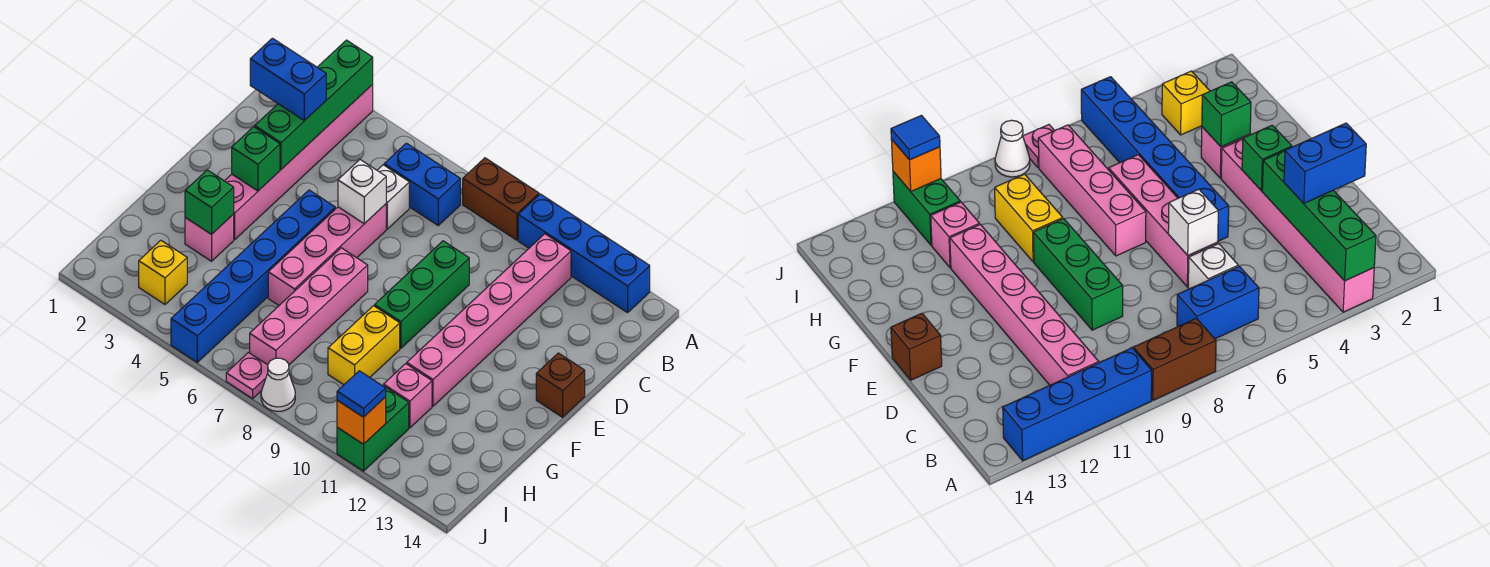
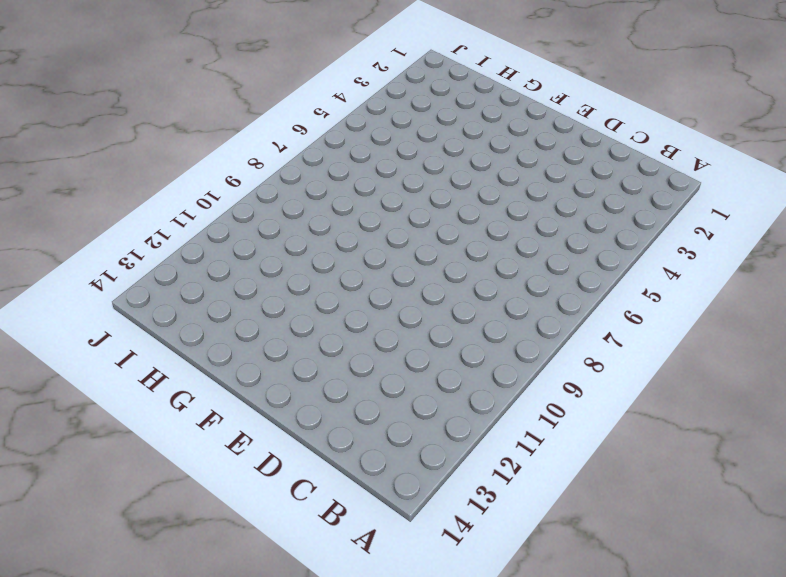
none -> pink brick A3:F3 level 1
none -> brown brick A8:A9 level 1
none -> blue brick A10:A13 level 1

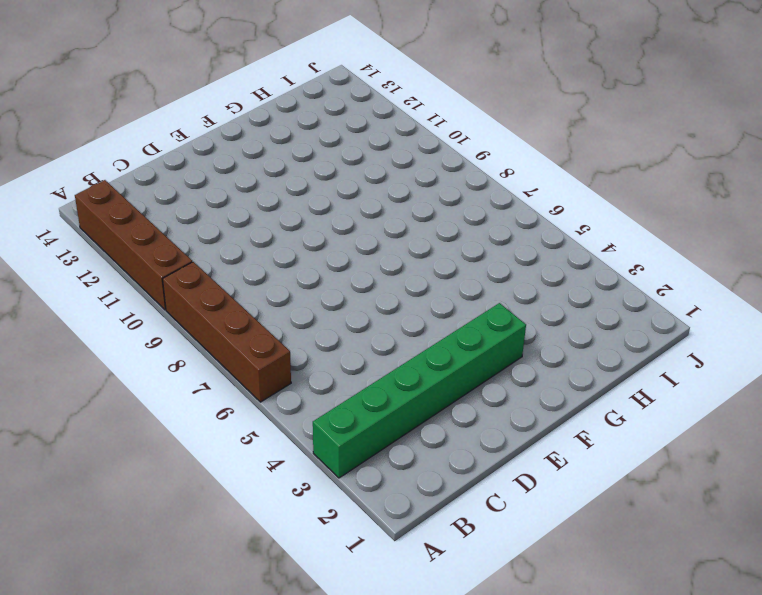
green brick A3:F3 level 1 -> pink brick A3:F3 level 1
brown brick A6:A9 level 1 -> brown brick A8:A9 level 1
brown brick A10:A13 level 1 -> blue brick A10:A13 level 1
none -> blue brick B6:B7 level 1
none -> pink brick B11:G11 level 1
none -> white brick C6 level 1

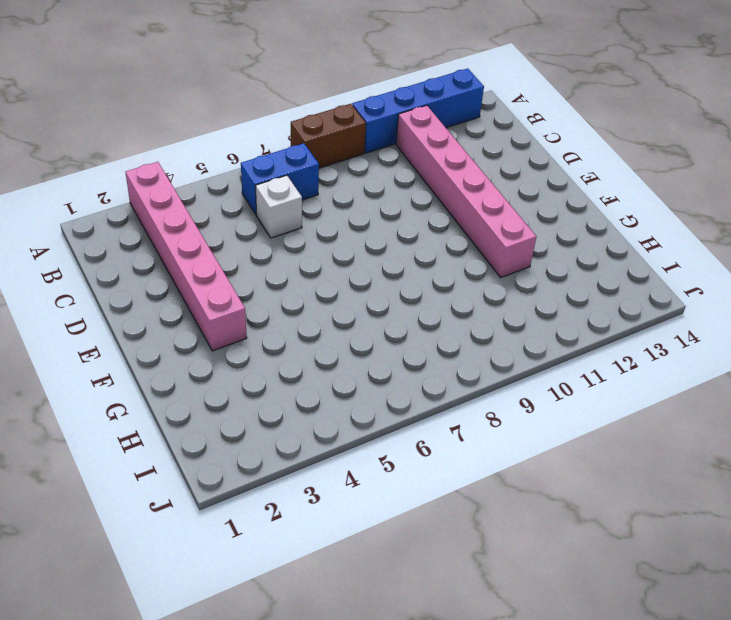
none -> pink brick D6:G6 level 1
none -> green brick D9:F9 level 1
none -> blue brick E5:J5 level 1

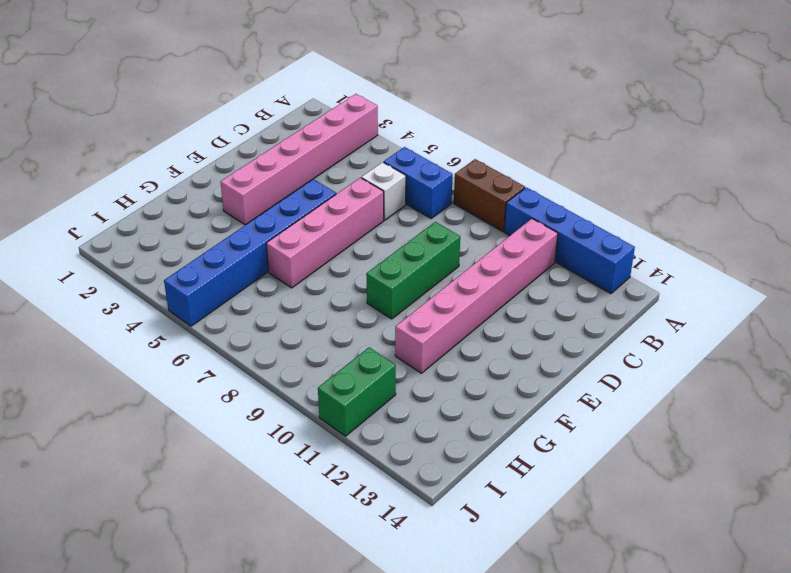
none -> brown brick E14 level 1
none -> pink brick F7:I7 level 1
none -> pink brick G3 level 1

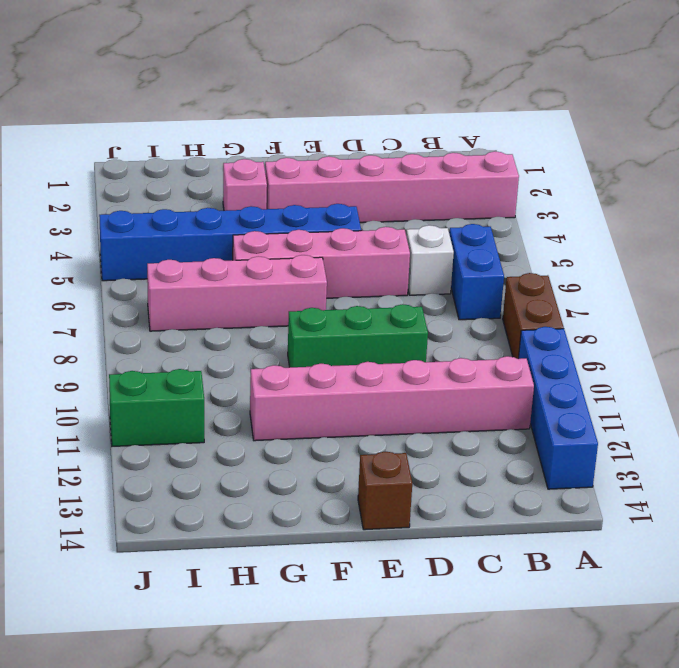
none -> yellow brick G9:H9 level 1
none -> pink brick H11 level 1
none -> yellow brick I3 level 1

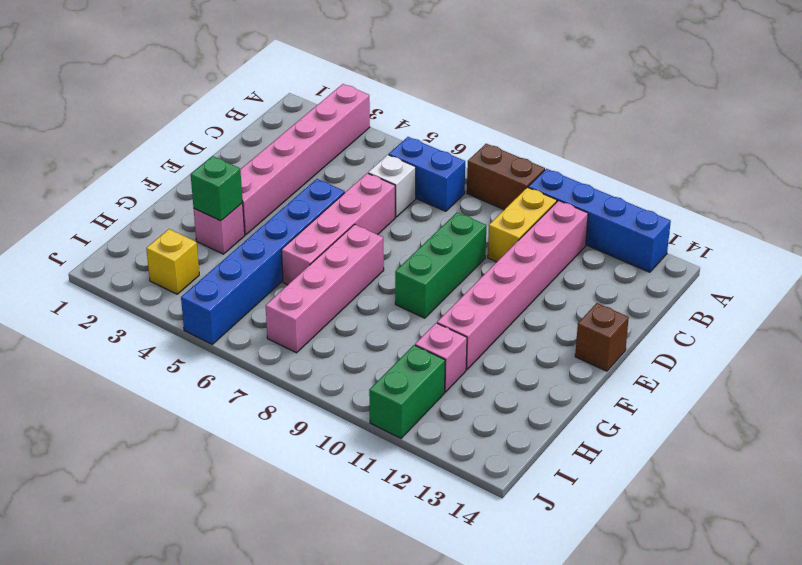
yellow brick B10:C10 level 1 -> yellow brick G9:H9 level 1
none -> pink plate J7 level 1
none -> white cone J8 level 1
none -> green brick A3:D3 level 2

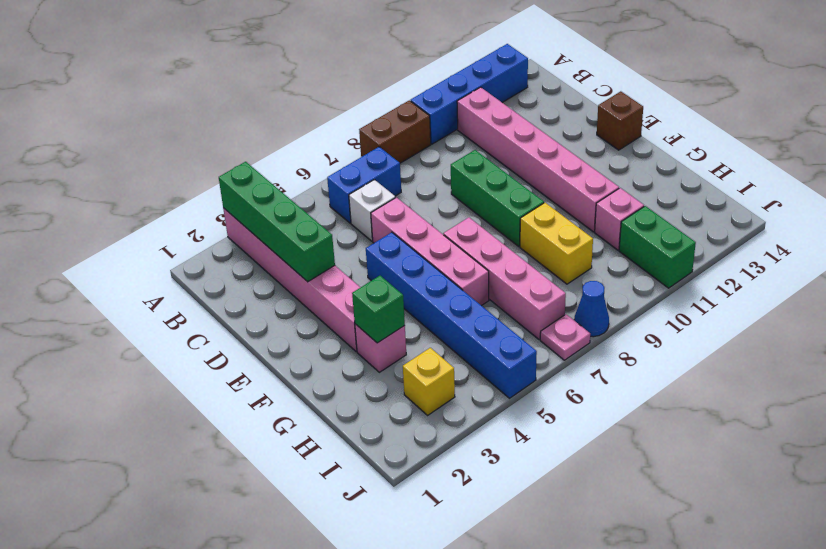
blue cone J8 level 1 -> white cone J8 level 1
none -> white brick D6 level 2
none -> green brick E3 level 2
none -> orange brick J11 level 2

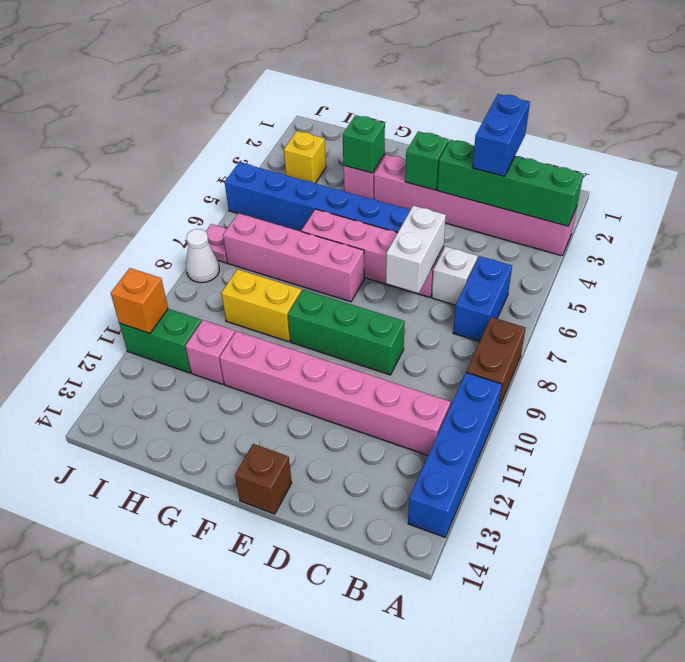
white brick D6:D7 level 2 -> white brick D6 level 2
none -> blue tile J11 level 3

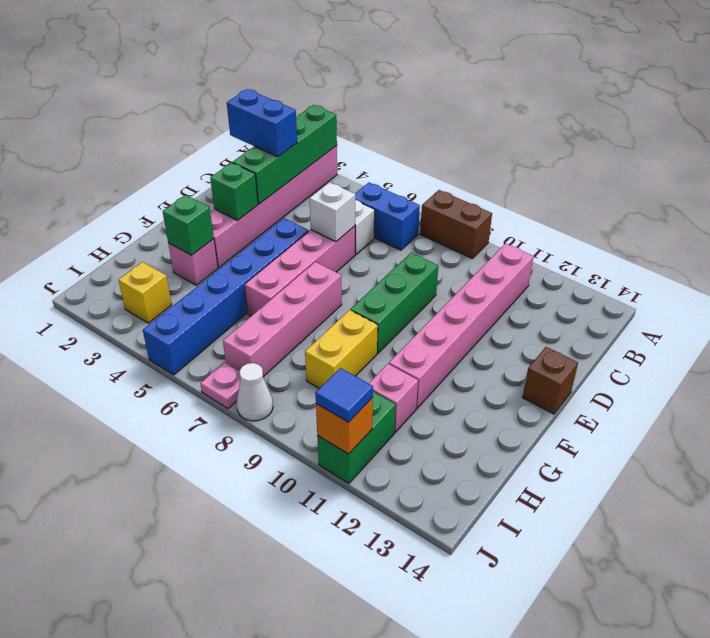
none -> blue brick A10:A13 level 1

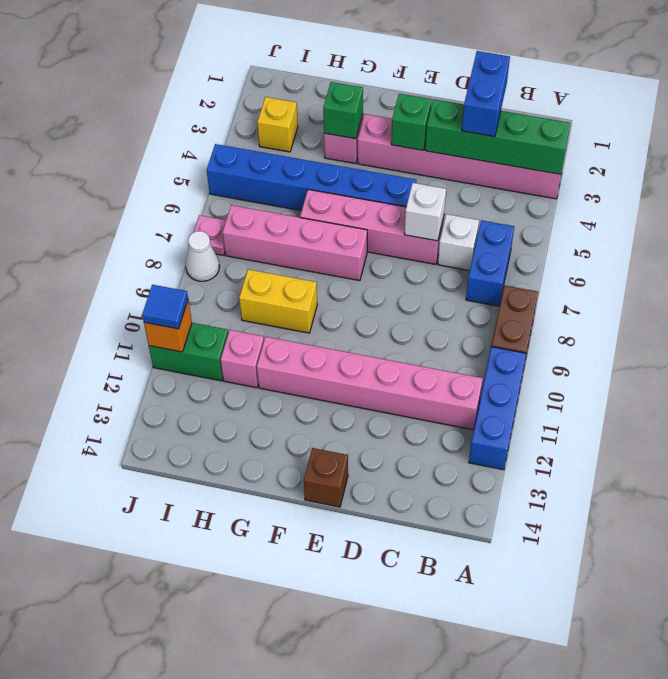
blue brick A10:A12 level 1 -> blue brick A10:A13 level 1
none -> green brick D9:F9 level 1

